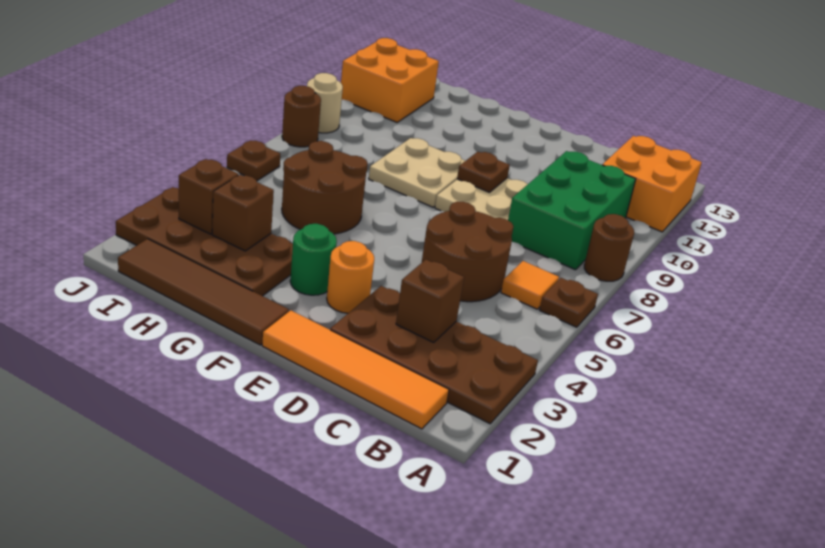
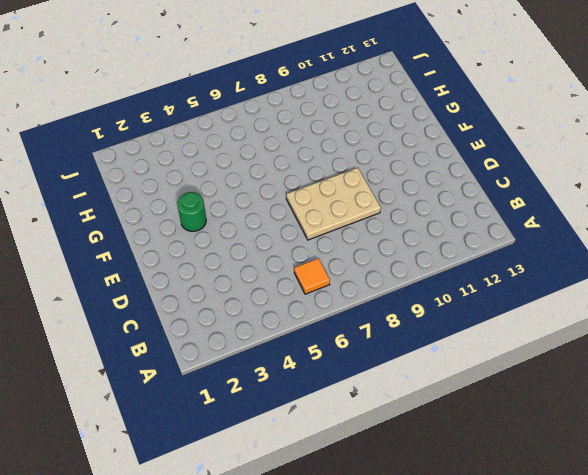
tan plate D7:E9 level 1 -> tan plate D8:E9 level 1
none -> brown plate A2:D3 level 1
none -> brown plate A6 level 1
none -> brown round brick A8 level 1

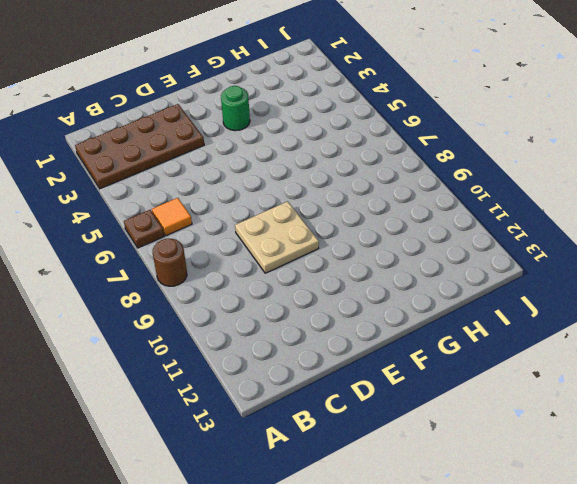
none -> orange brick A11:B12 level 1
none -> orange tile B1:E1 level 1
none -> green brick B8:C10 level 1

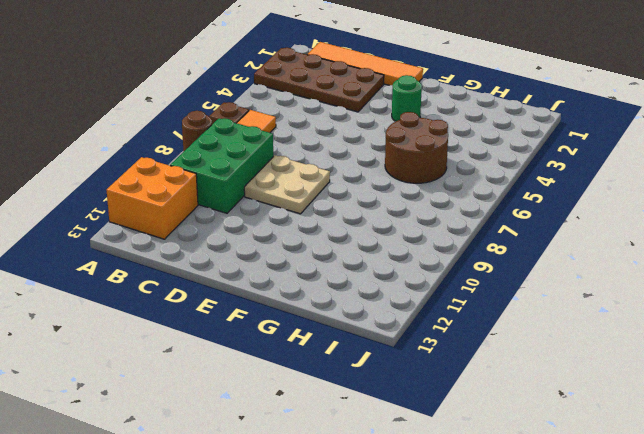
none -> brown round brick C5:D6 level 1
none -> orange round brick E3 level 1
none -> brown tile F1:I1 level 1

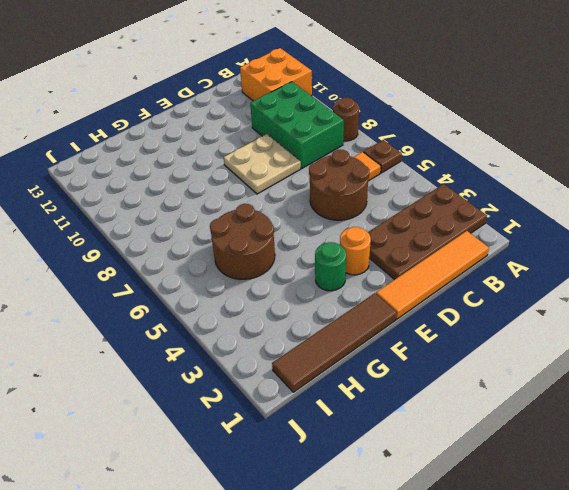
none -> tan plate F8:G9 level 1
none -> brown plate G2:J3 level 1
none -> orange brick I11:J12 level 1

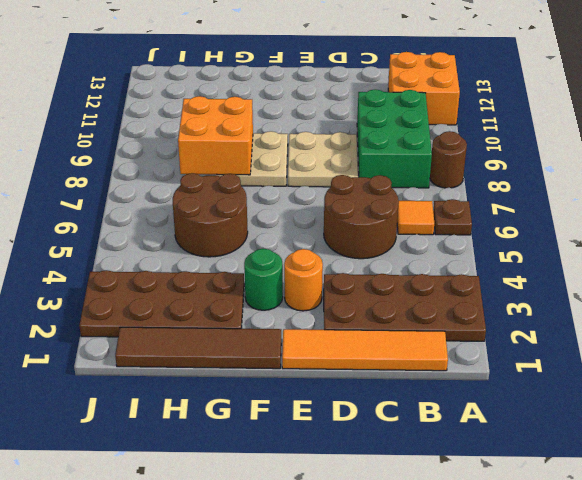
orange brick G8:H9 level 2 -> orange brick I11:J12 level 1
none -> brown plate J6 level 1
none -> brown round brick J8 level 1
none -> tan round brick J9 level 1

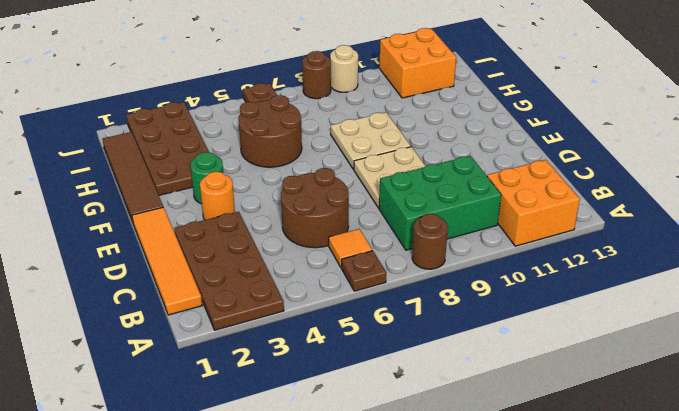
none -> brown brick C3 level 2
none -> brown plate E9 level 2
none -> brown brick H3 level 2

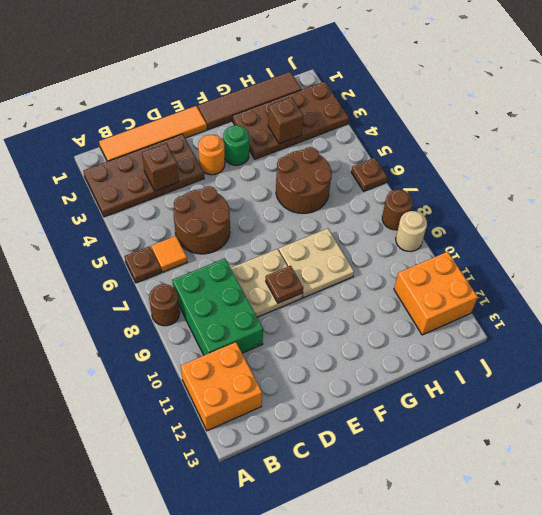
none -> brown brick I3 level 2

